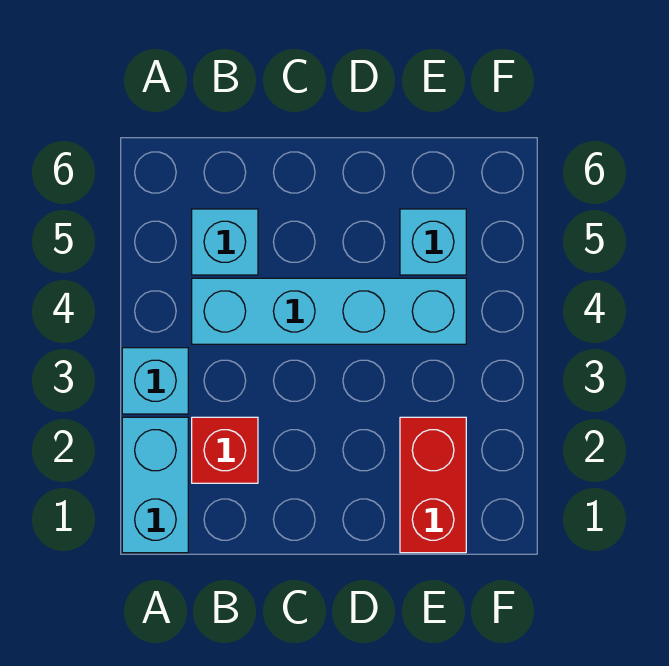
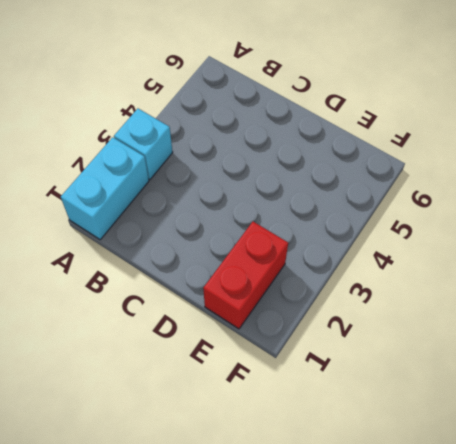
none -> red brick B2 level 1
none -> cyan brick B4:E4 level 1

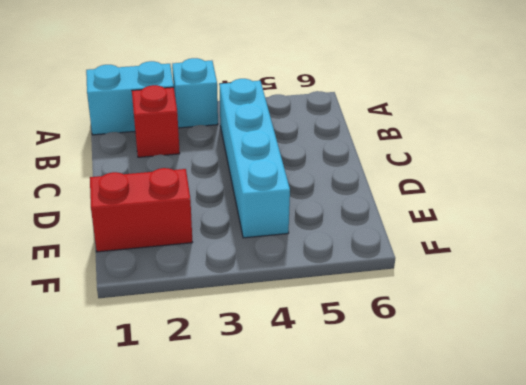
none -> cyan brick B5 level 1
none -> cyan brick E5 level 1

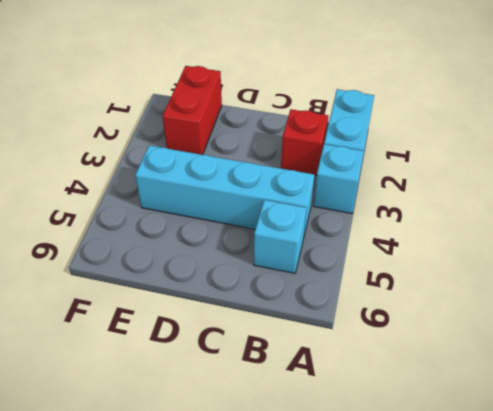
none -> cyan brick E5 level 1

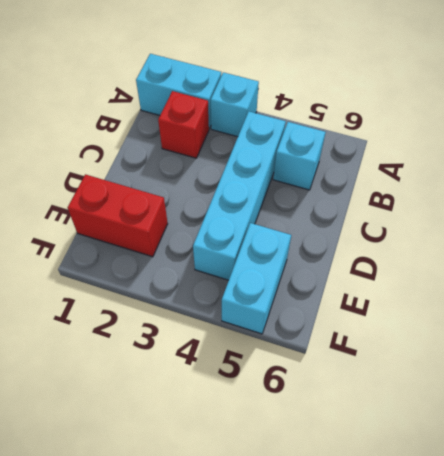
cyan brick E5:F5 level 1 -> cyan brick E5 level 1

